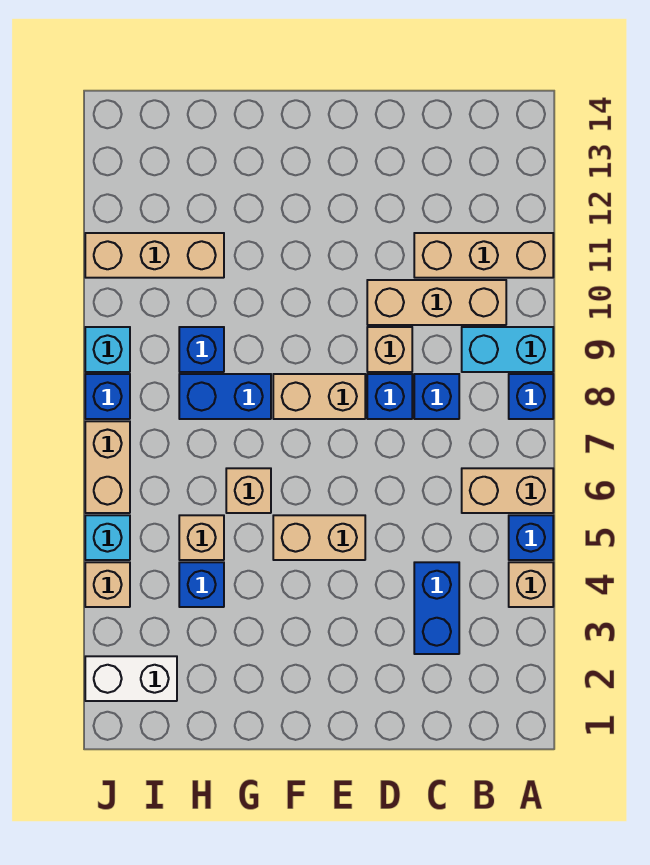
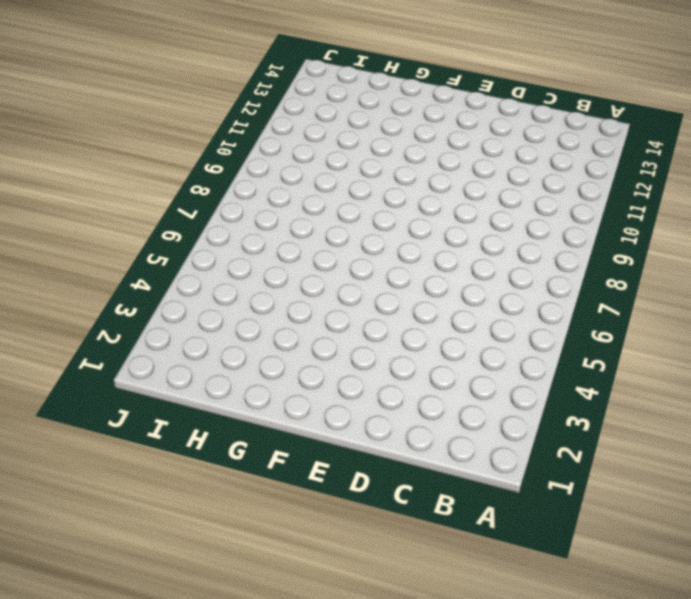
none -> tan brick A4 level 1
none -> blue brick A5 level 1
none -> tan brick A6:B6 level 1

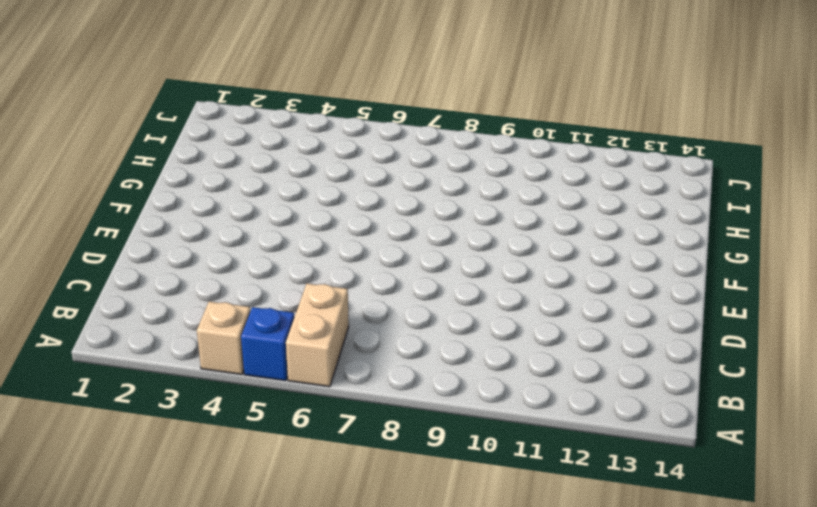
none -> blue brick A8 level 1
none -> cyan brick A9:B9 level 1
none -> tan brick A11:C11 level 1

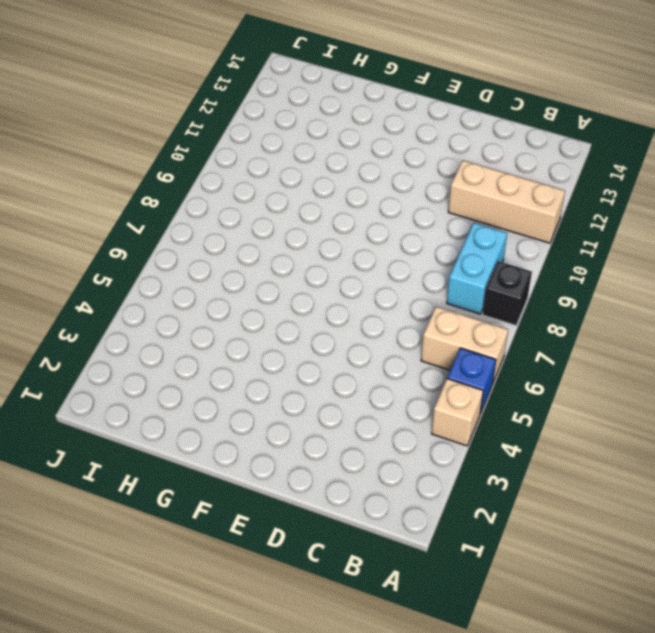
black brick A8 level 1 -> blue brick A8 level 1
cyan brick B8:B9 level 1 -> cyan brick A9:B9 level 1
none -> tan brick B10:D10 level 1
none -> blue brick C3:C4 level 1
none -> blue brick C8 level 1

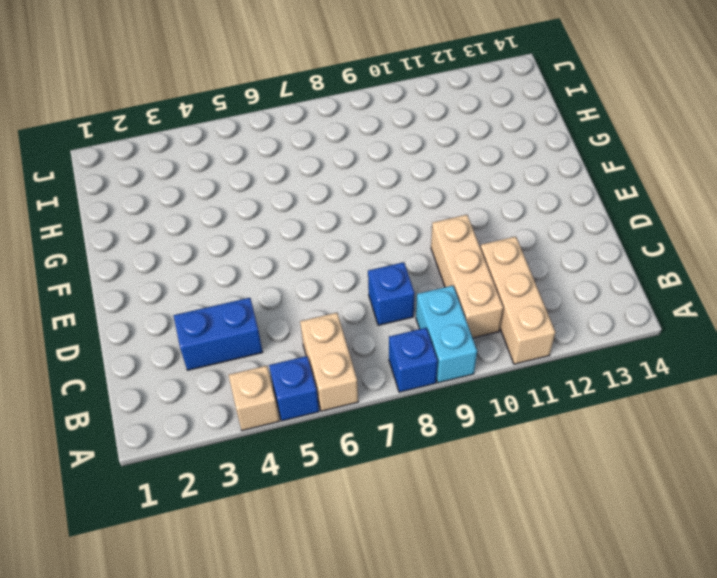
none -> blue brick D8 level 1
none -> tan brick D9 level 1
none -> tan brick E5:F5 level 1

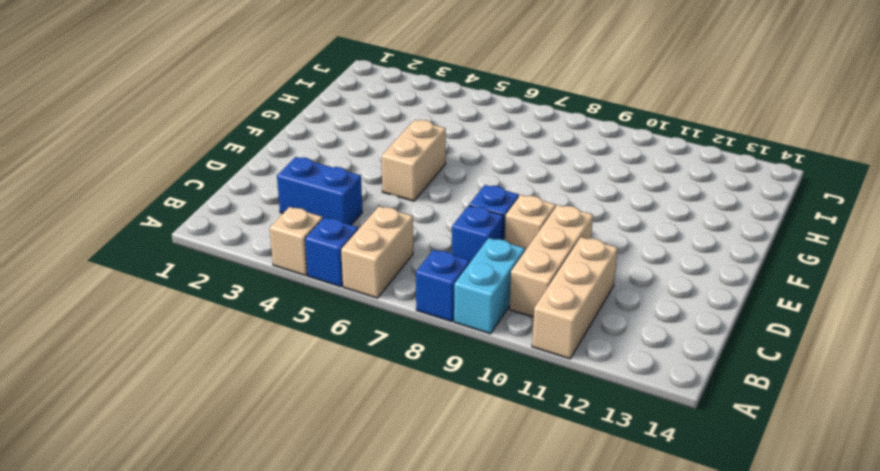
none -> tan brick E8:F8 level 1
none -> tan brick G6 level 1
none -> blue brick G8:H8 level 1

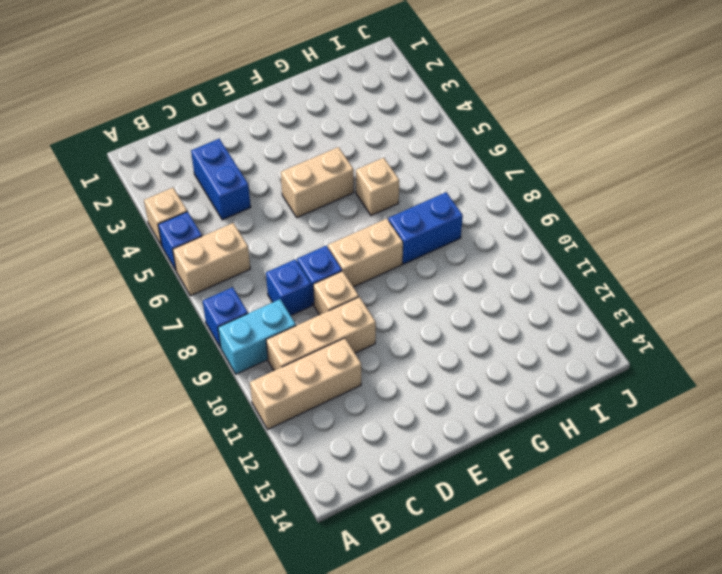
none -> blue brick H4 level 1
none -> tan brick H5 level 1
none -> blue brick H9 level 1

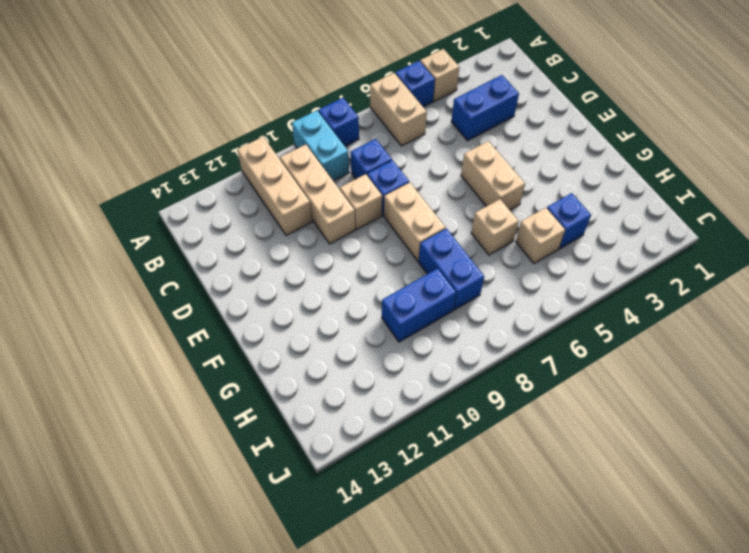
blue brick H9:H10 level 1 -> blue brick H9 level 1
none -> tan brick H11:J11 level 1
none -> white brick I2:J2 level 1
none -> tan brick J4 level 1

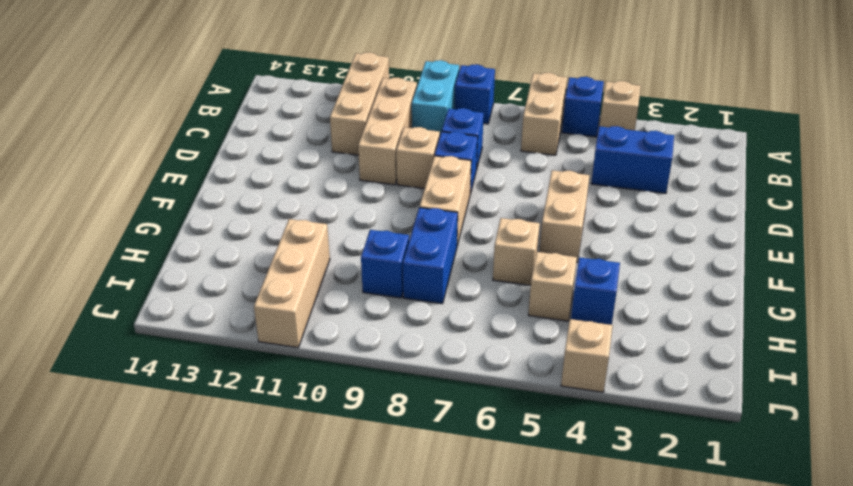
none -> white brick I2:J2 level 1
none -> cyan brick J5 level 1
none -> tan brick J6:J7 level 1

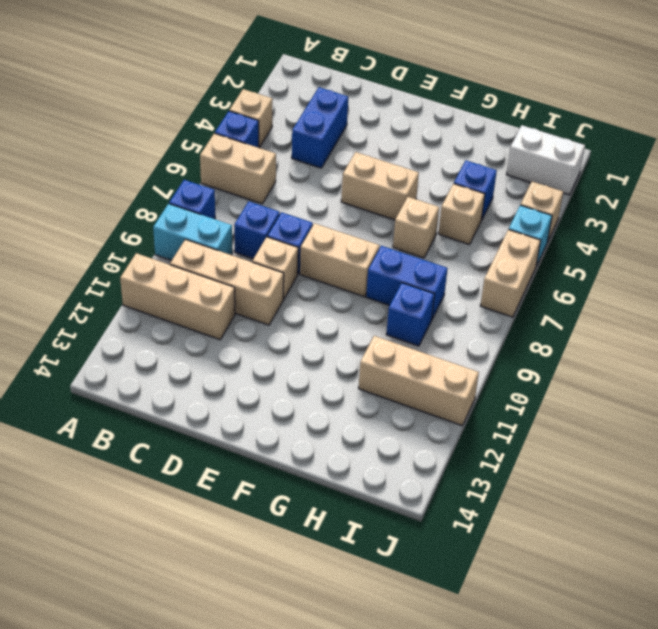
none -> blue brick J8 level 1
none -> cyan brick J9 level 1

